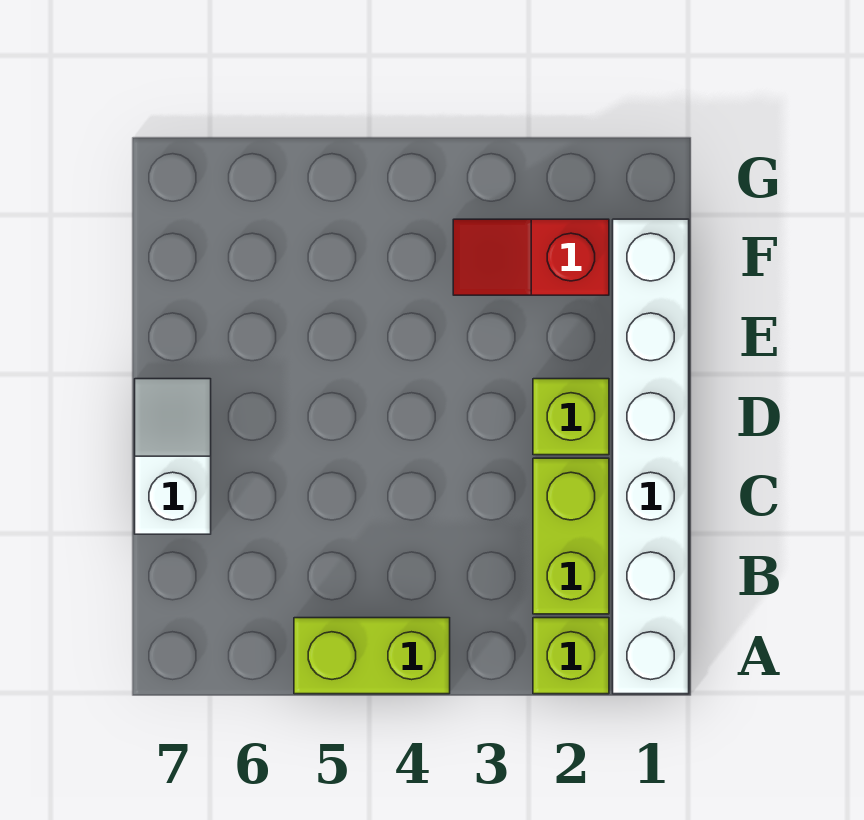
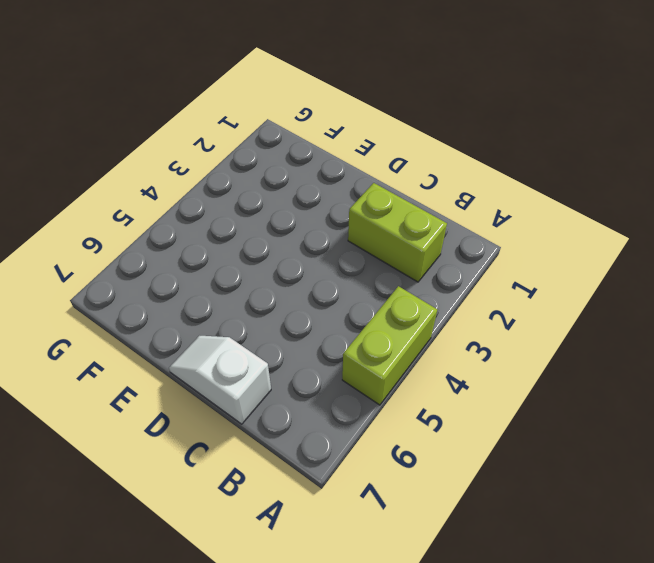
none -> white brick A1:F1 level 1
none -> lime brick A2 level 1

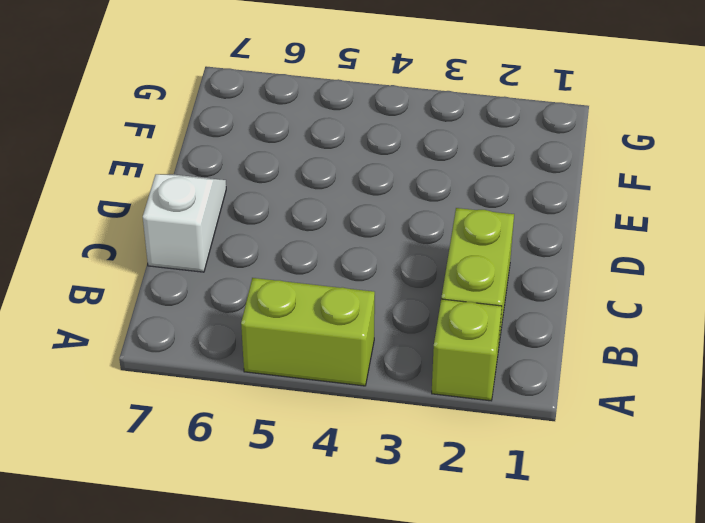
none -> white brick A1:F1 level 1
none -> lime brick D2 level 1

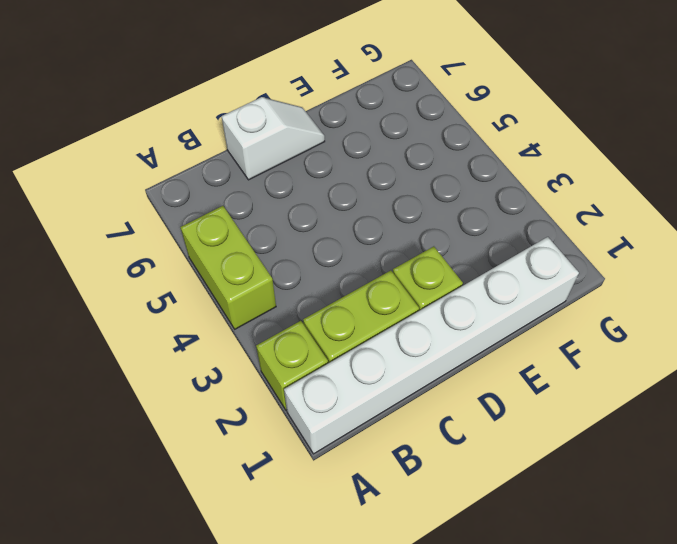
none -> red slope F2:F3 level 1 top 2

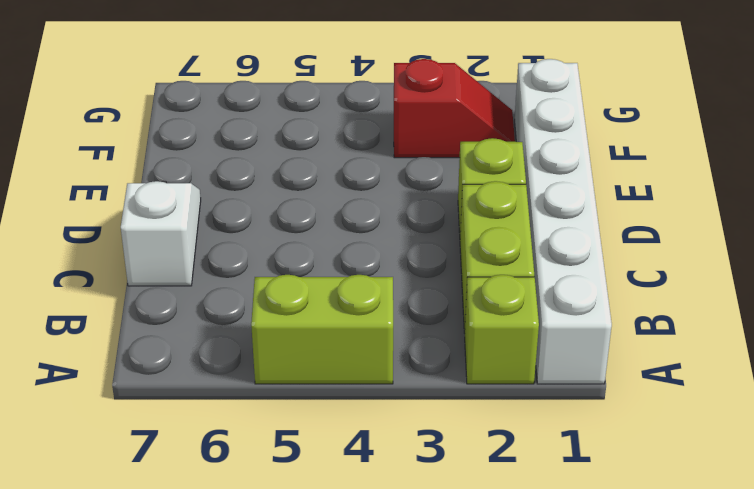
red slope F2:F3 level 1 top 3 -> red slope F2:F3 level 1 top 2

